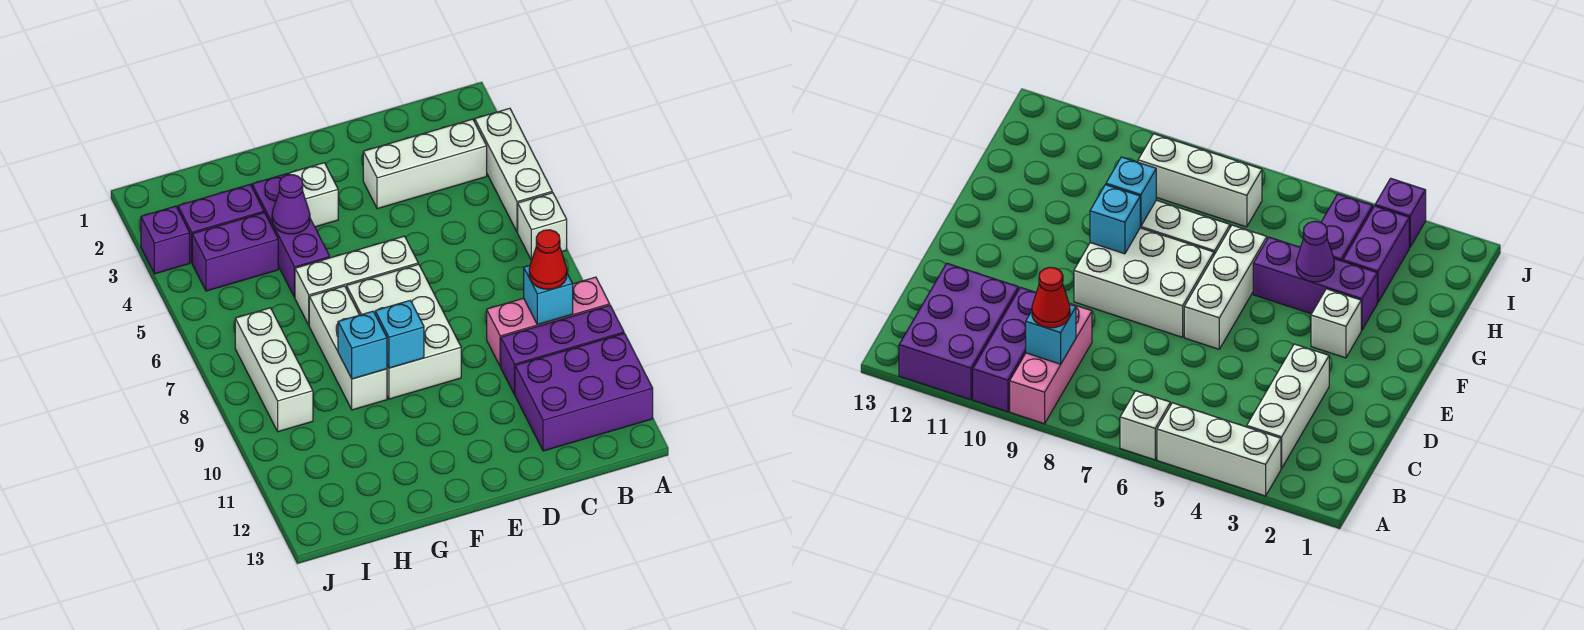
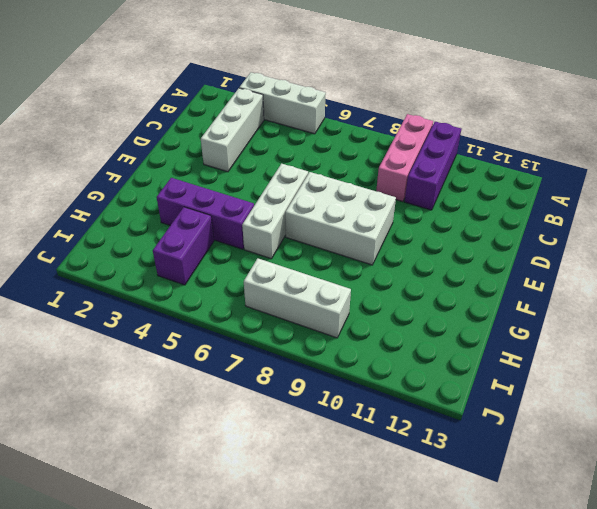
none -> white brick A6 level 1
none -> purple brick A11:C12 level 1
none -> white brick F3 level 1

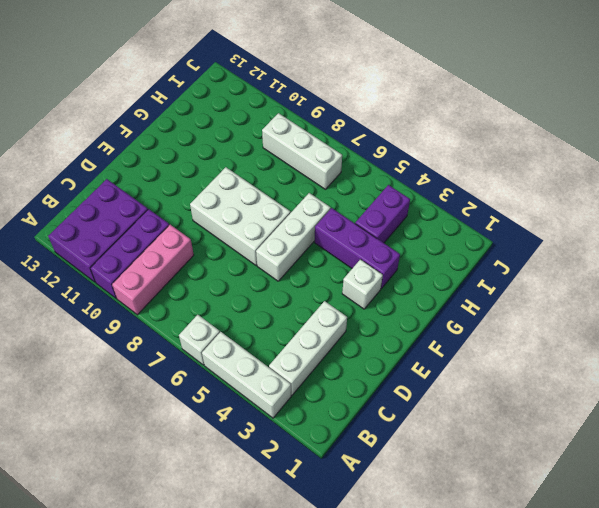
none -> white brick G7:G9 level 1
none -> purple brick H3:I3 level 1
none -> purple brick J3 level 1

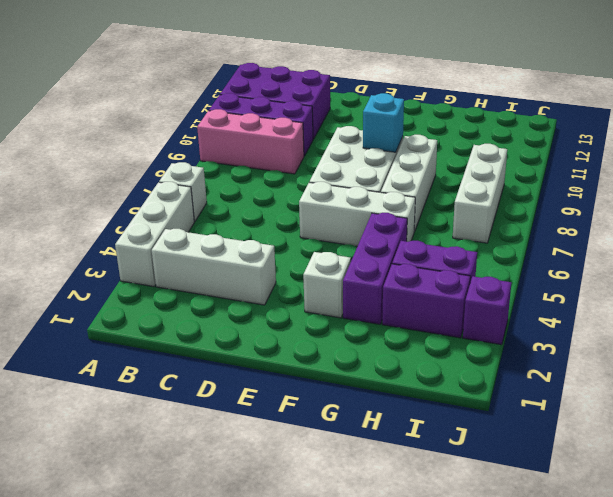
none -> cyan brick B9 level 2
none -> purple cone G4 level 2
none -> cyan brick G9 level 2

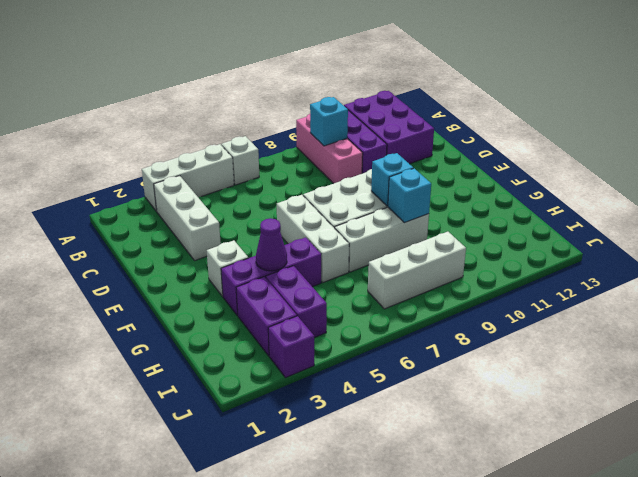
none -> red cone B9 level 3

